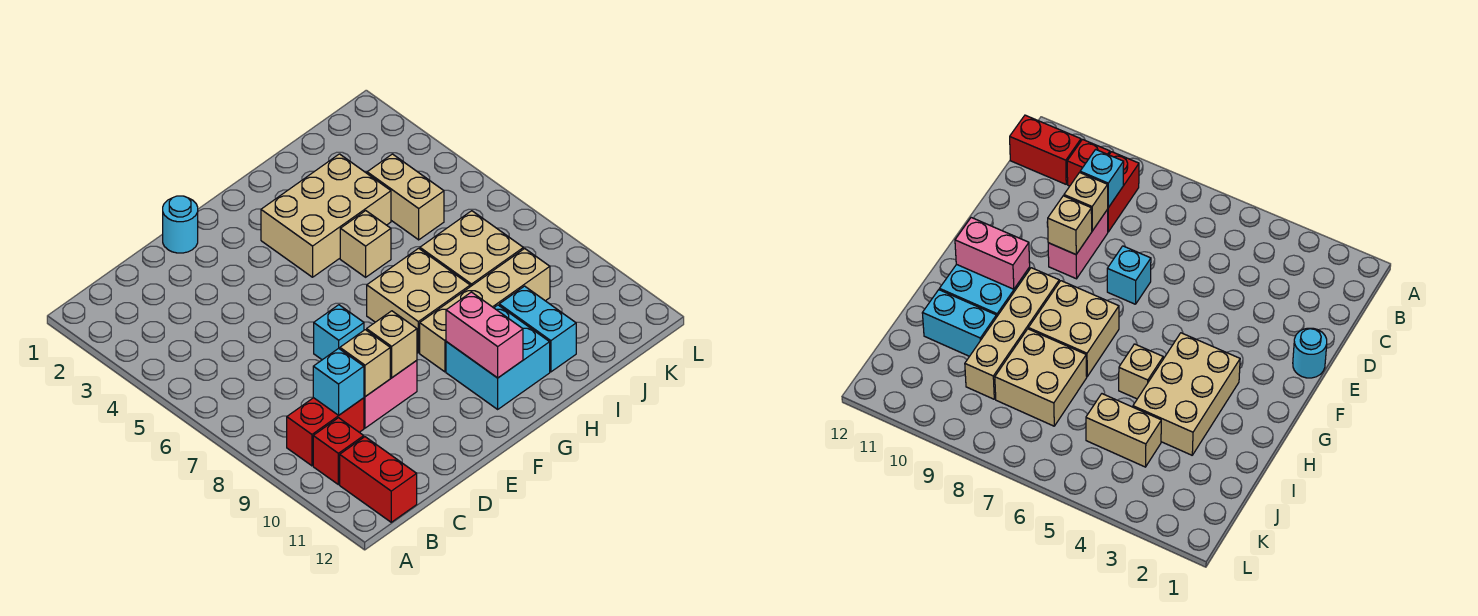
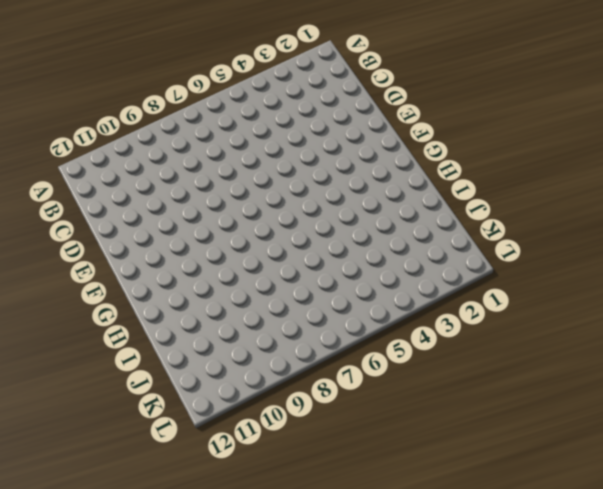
none -> red brick B9:C9 level 1
none -> red brick B10 level 1
none -> red brick B11:B12 level 1

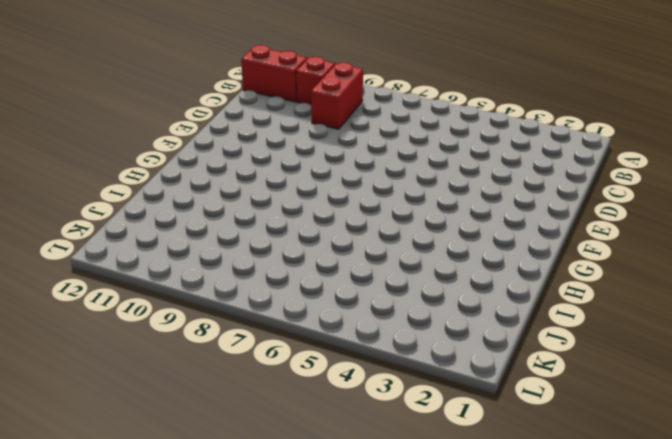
none -> pink brick D9:E9 level 1
none -> cyan round brick E1 level 1
none -> cyan brick E7 level 1

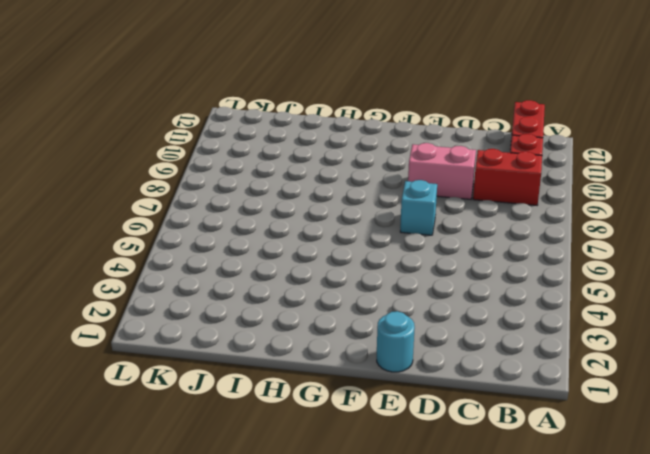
none -> tan brick G3:I4 level 1
none -> tan brick G7:H8 level 1
none -> tan brick G9:J9 level 1

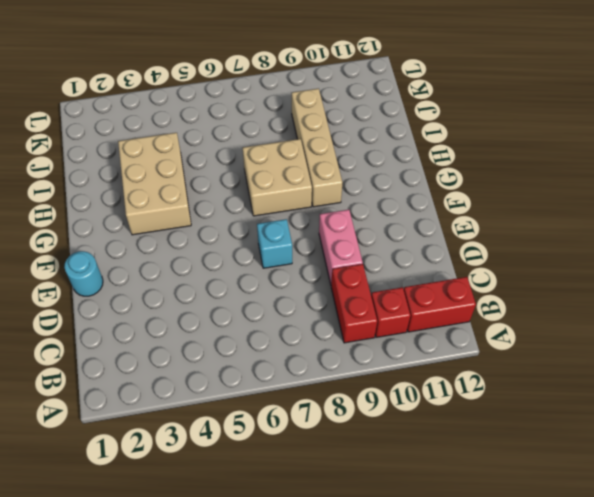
none -> cyan brick G10:H11 level 1
none -> tan brick H5 level 1
none -> tan brick I7:J8 level 1

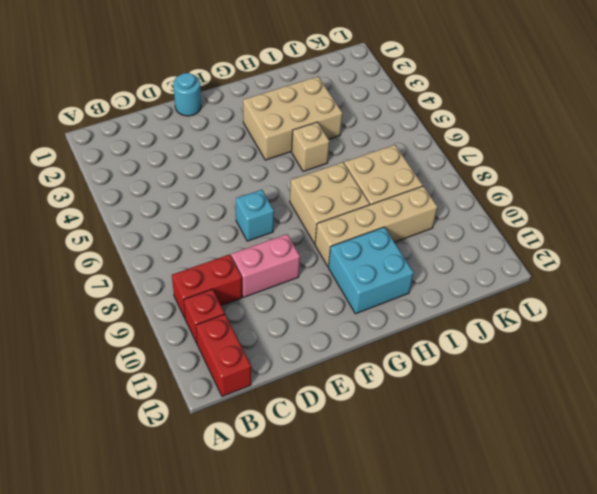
none -> cyan brick I10:I11 level 1
none -> tan brick J4:J5 level 1
none -> cyan brick C9 level 2

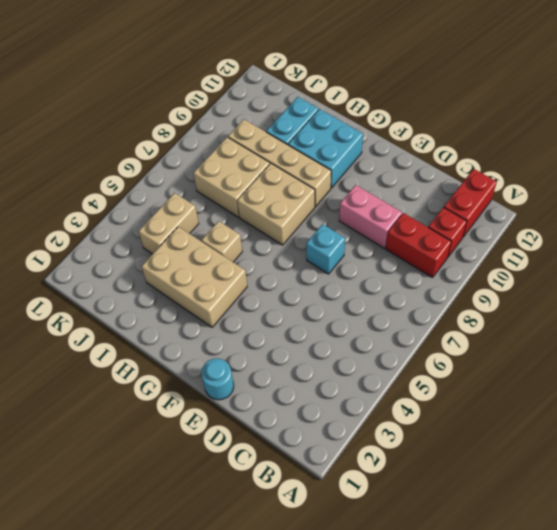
none -> cyan brick C9 level 2
none -> tan brick D9 level 2
none -> tan brick E9 level 2

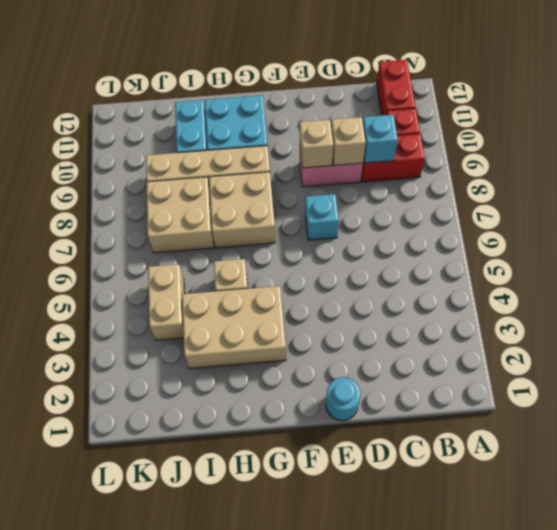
none -> pink brick G10:G11 level 2

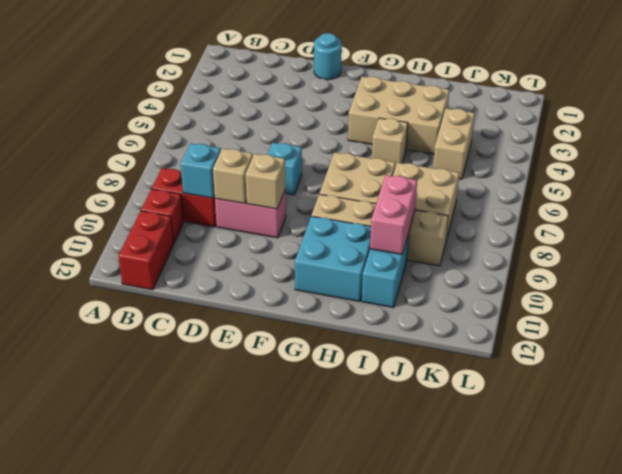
pink brick I9:I10 level 2 -> pink brick G10:G11 level 2

